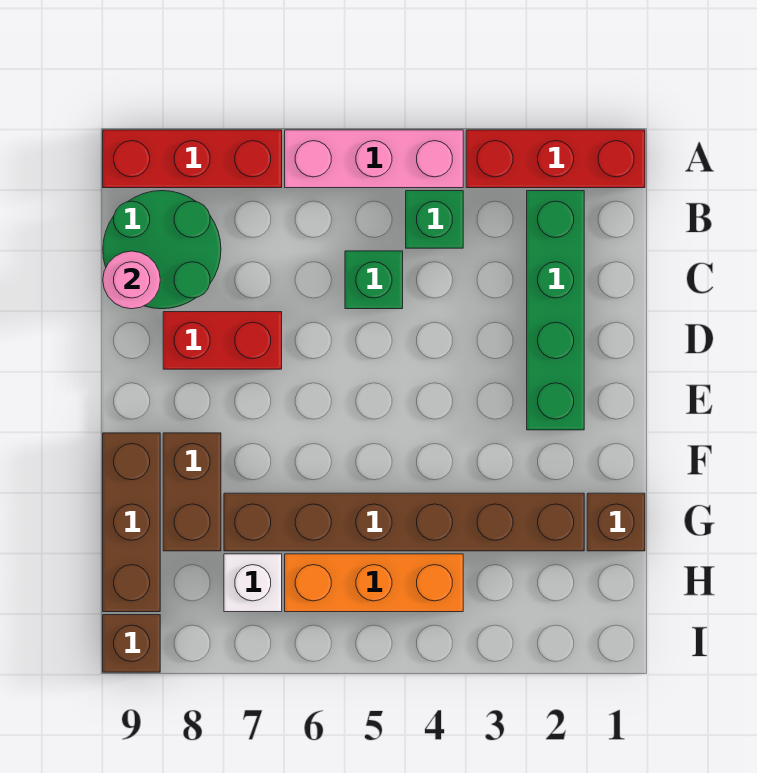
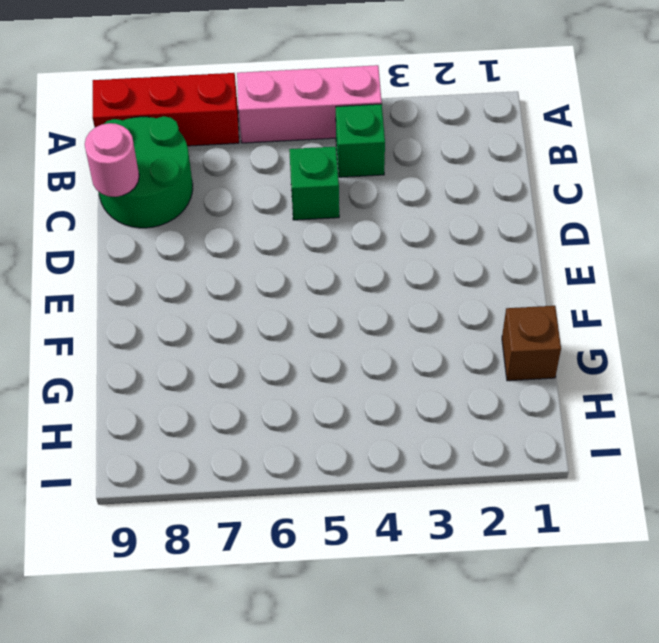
none -> red brick A1:A3 level 1
none -> green brick B2:E2 level 1
none -> red brick D7:D8 level 1

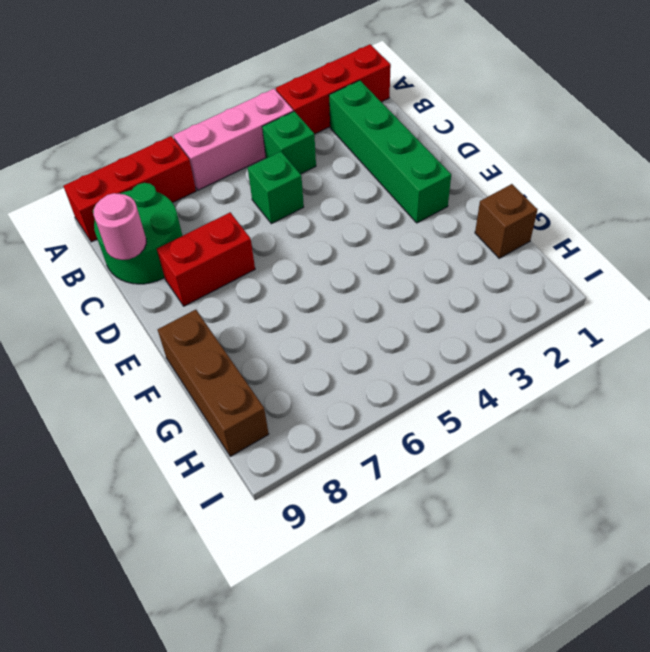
none -> brown brick F8:G8 level 1
none -> brown brick G2:G7 level 1
none -> orange brick H4:H6 level 1

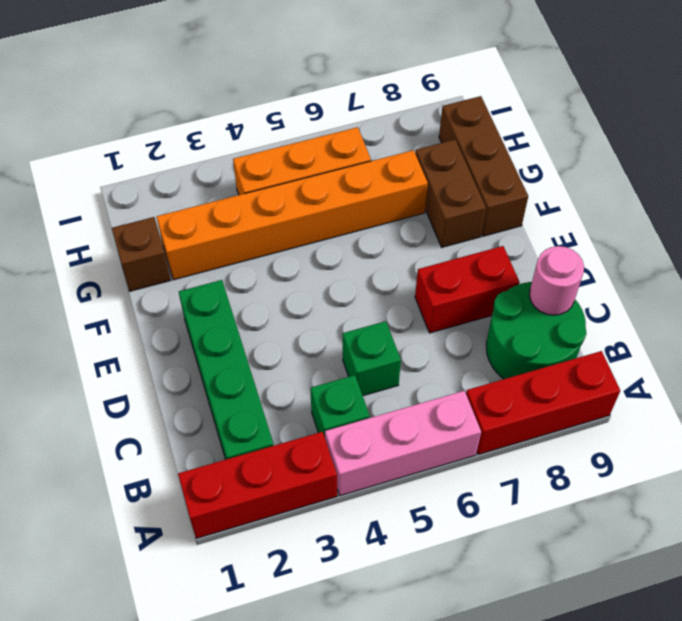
orange brick G2:G7 level 1 -> brown brick G2:G7 level 1
none -> white brick H7 level 1
none -> brown brick I9 level 1

